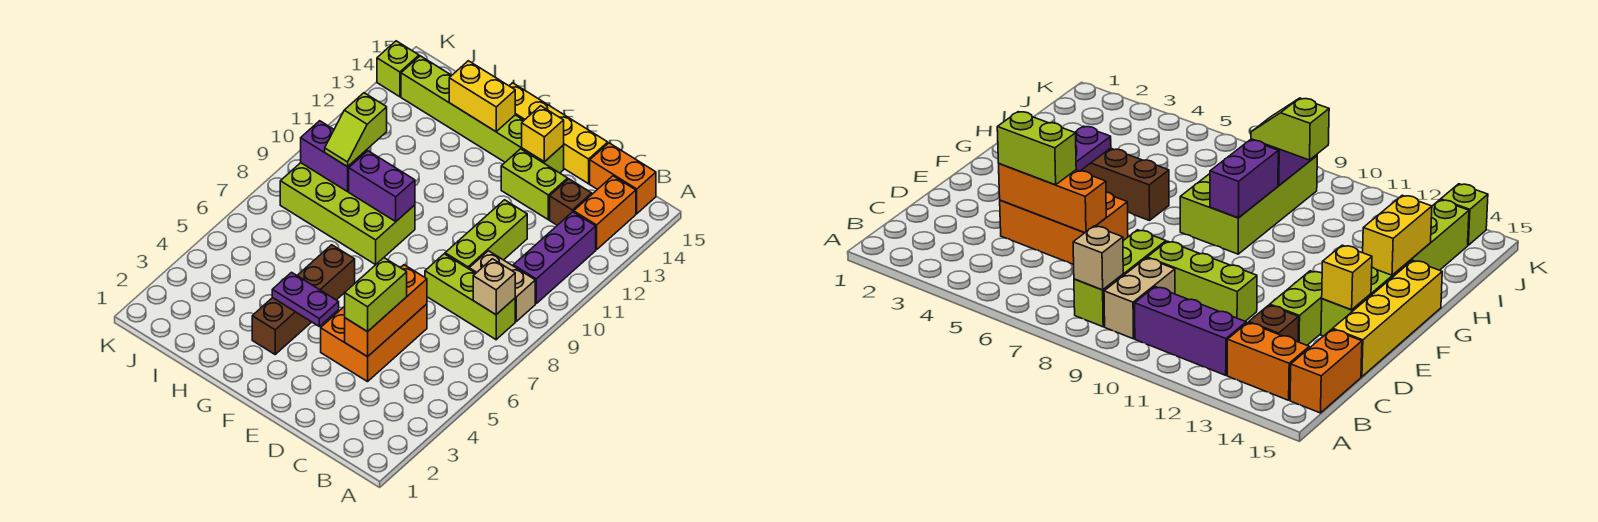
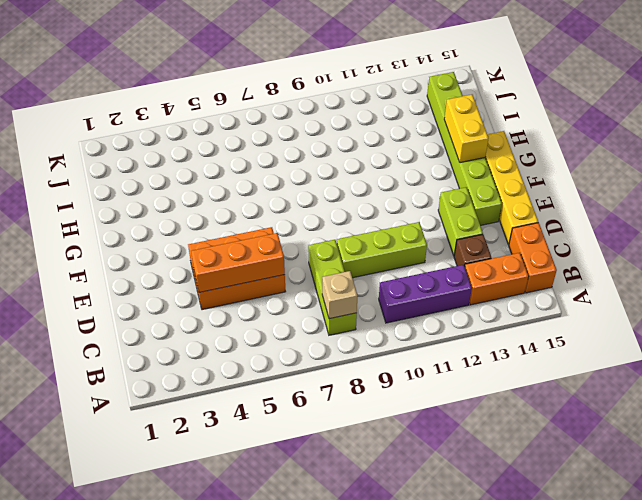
none -> tan brick B9:C9 level 1
none -> brown brick G3:G6 level 1
none -> lime brick G8:J9 level 1

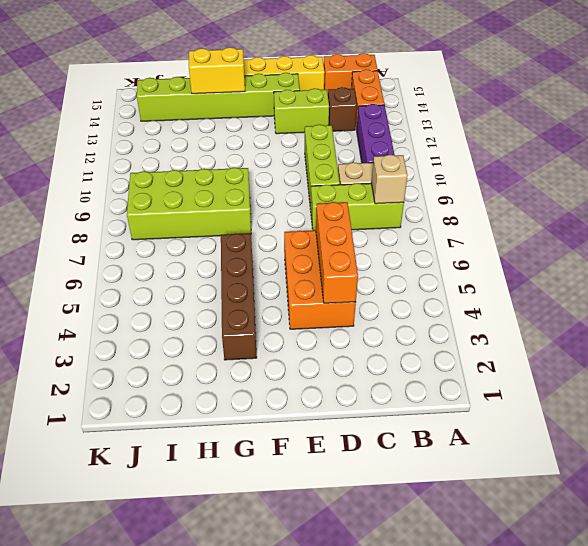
none -> lime brick K14 level 1
none -> yellow brick E14 level 2
none -> purple plate F4:G4 level 2

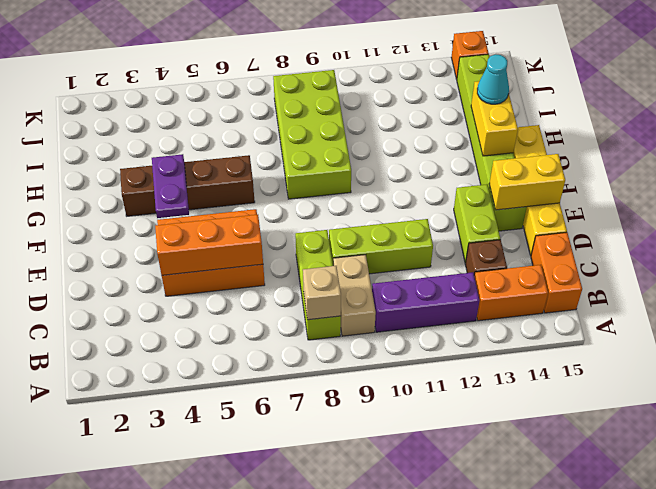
yellow brick E14:E15 level 2 -> yellow brick E14 level 2
cyan cone H14 level 3 -> none
orange brick K14 level 1 -> lime brick K14 level 1
none -> purple brick G9:H9 level 2
none -> purple brick I9:J9 level 2
none -> lime brick D4:D5 level 3

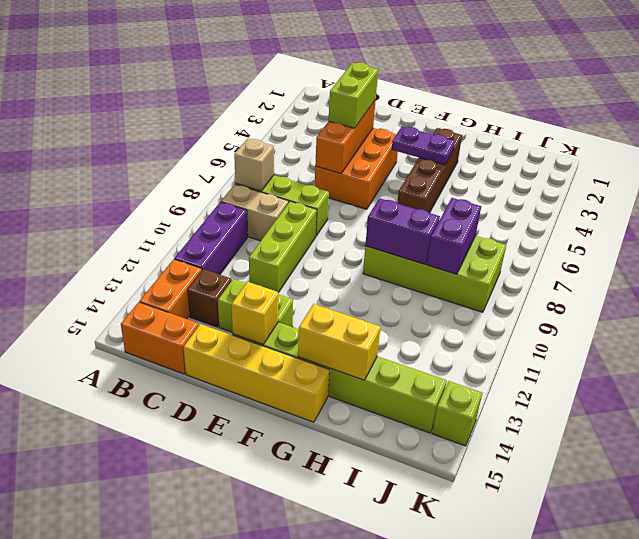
purple brick I8:I9 level 2 -> purple brick I9:J9 level 2
none -> lime slope I9:I10 level 3 top 10

